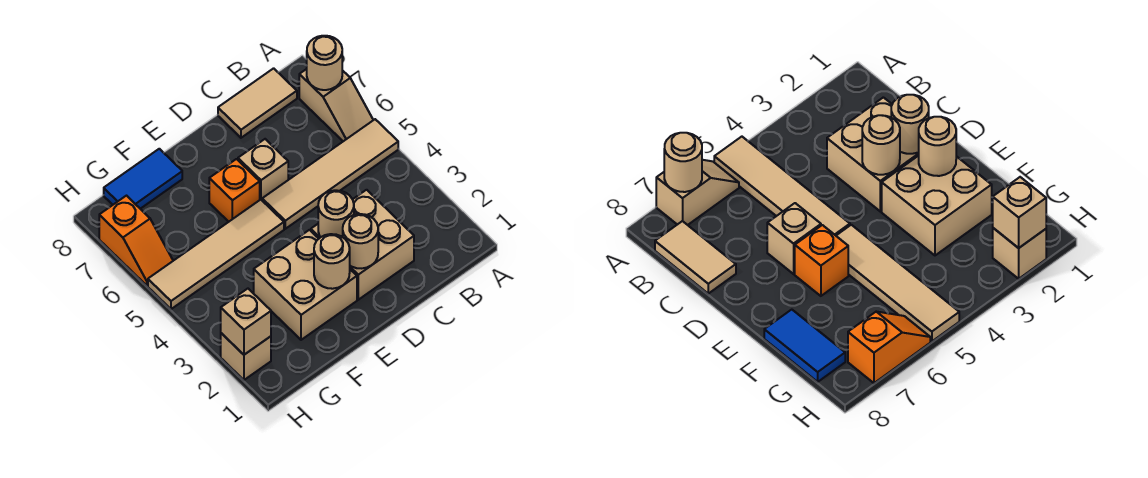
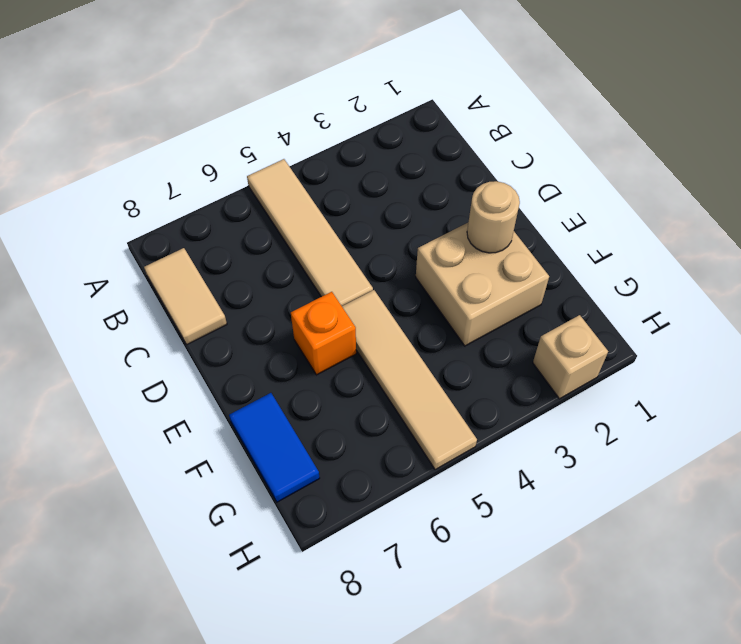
none -> tan slope A6:A7 level 1 top 7
none -> tan brick C2:D3 level 1
none -> tan brick D6 level 1

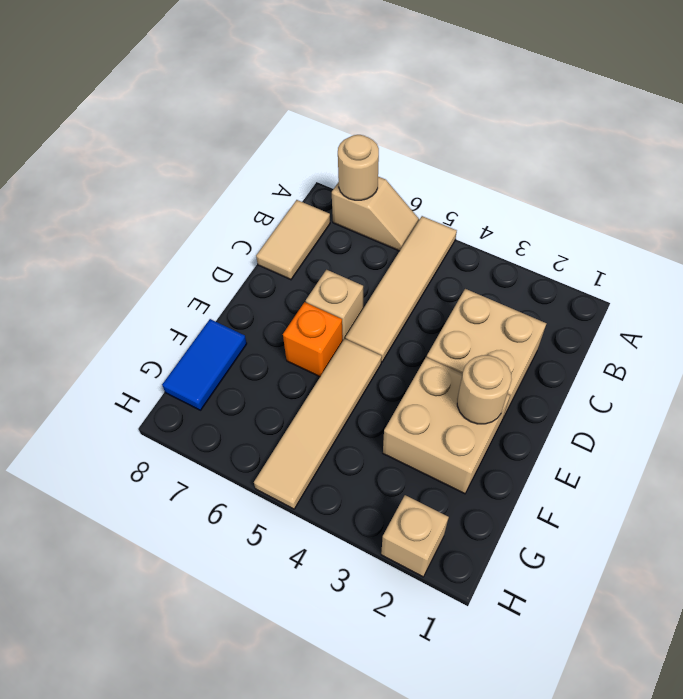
none -> orange slope H6:H7 level 1 top 7
none -> tan round brick D2 level 2
none -> tan round brick D3 level 2

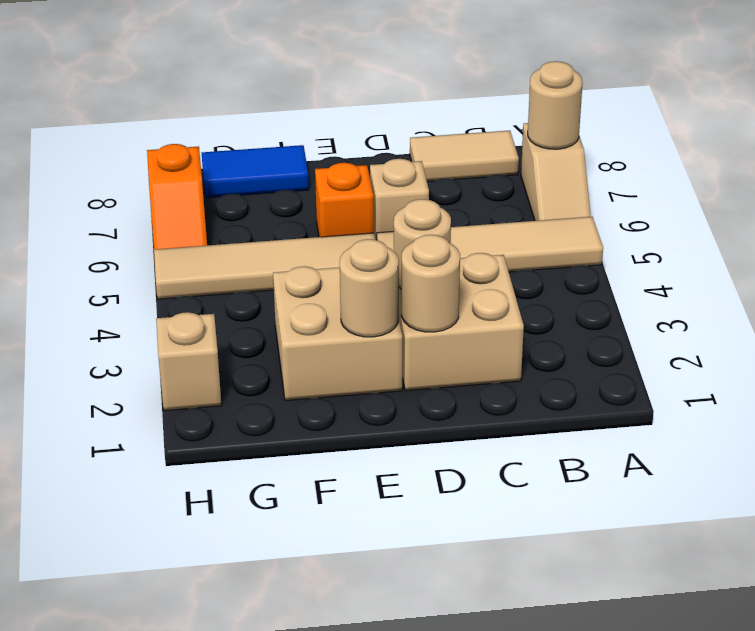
none -> tan brick H2 level 2

